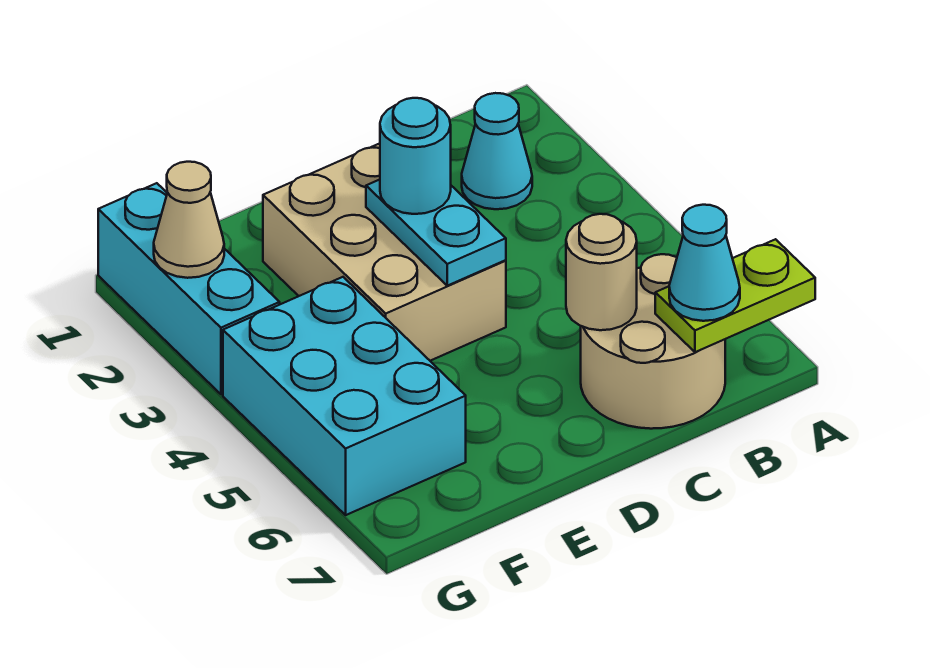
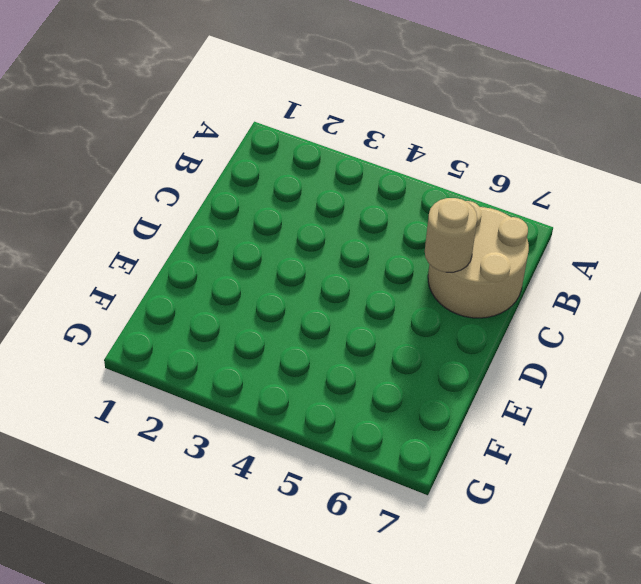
none -> cyan cone B2 level 1
none -> tan brick D2:E4 level 1

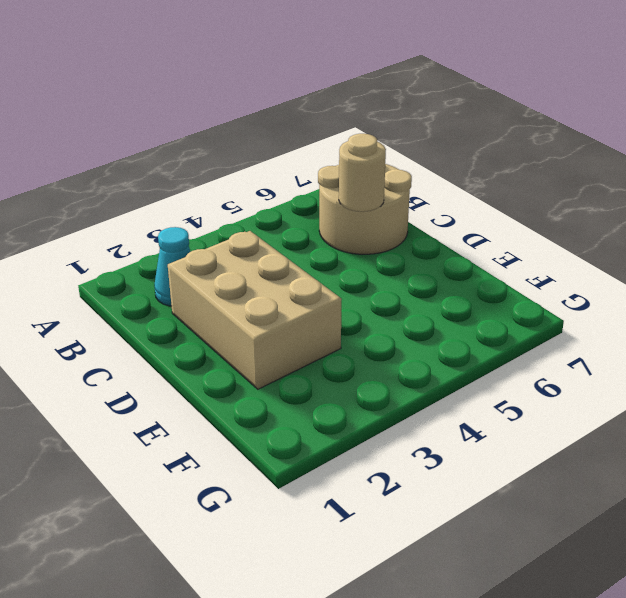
tan brick C2:E3 level 1 -> tan brick D2:E4 level 1
none -> cyan brick F4:G6 level 1
none -> cyan brick G1:G3 level 1

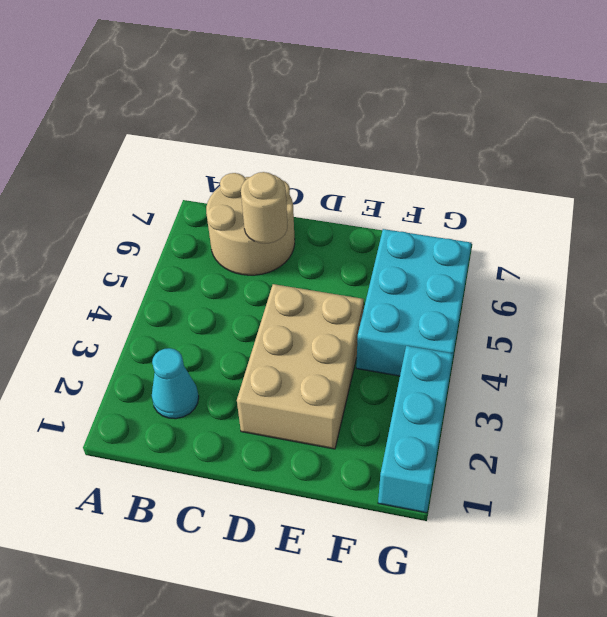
none -> lime plate A7:B7 level 2
none -> cyan plate D3:D4 level 2

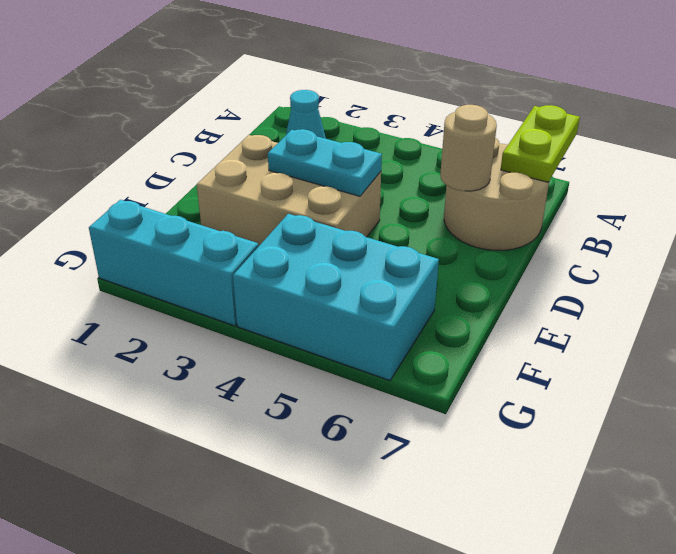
none -> tan cone G2 level 2
none -> cyan cone B7 level 3

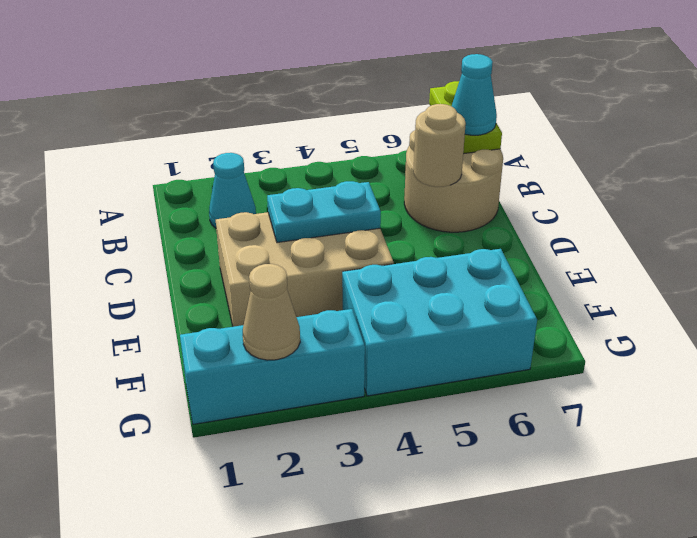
none -> cyan round brick D3 level 3

